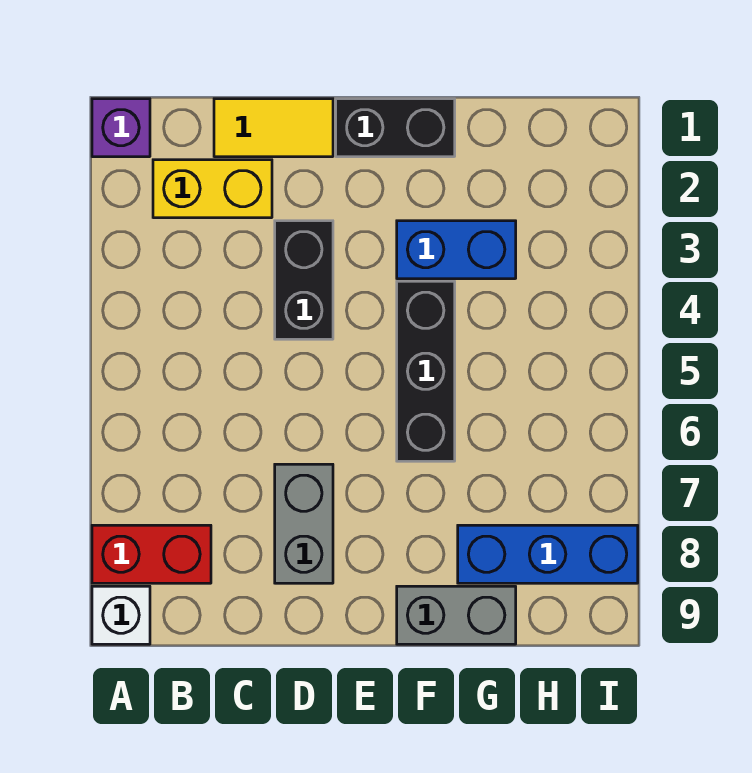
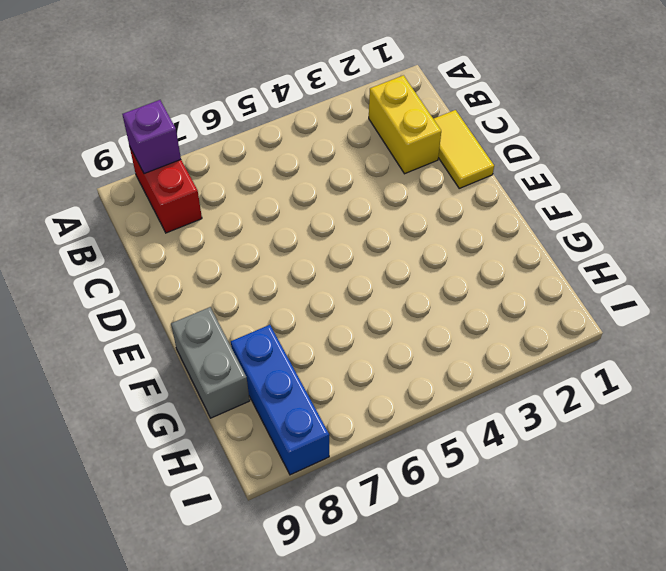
purple brick A8 level 2 -> purple brick A1 level 1
none -> white brick A9 level 1
none -> black brick D3:D4 level 1
none -> grey brick D7:D8 level 1

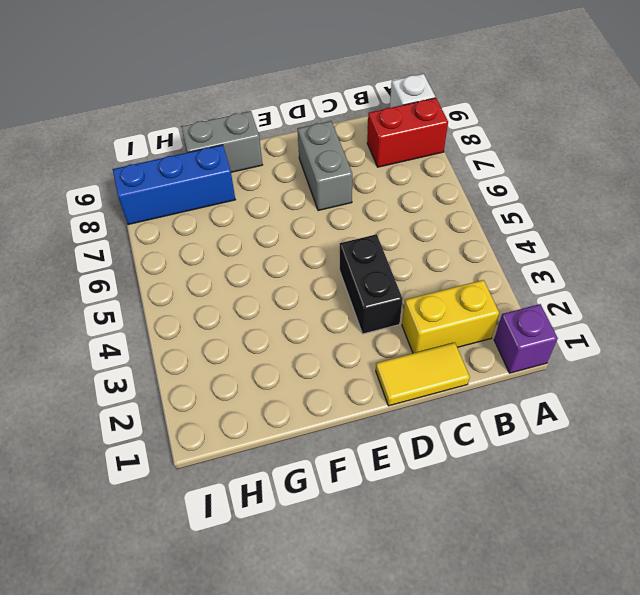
none -> black brick E1:F1 level 1
none -> blue brick F3:G3 level 1
none -> black brick F4:F6 level 1

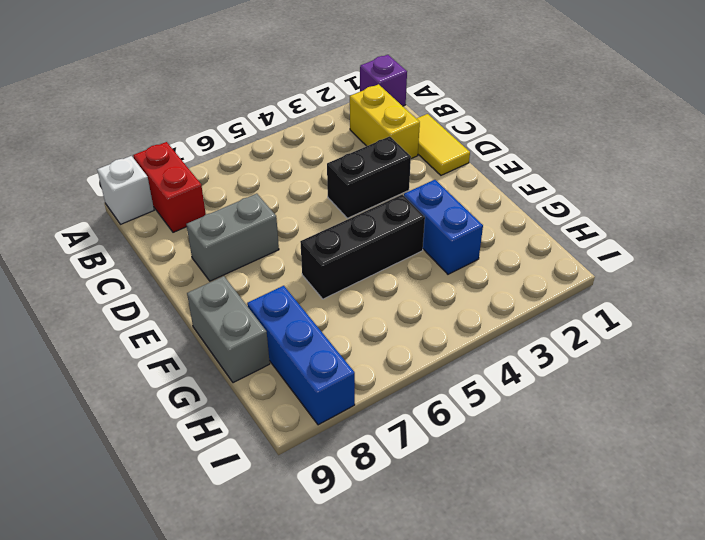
none -> black brick E1:F1 level 1

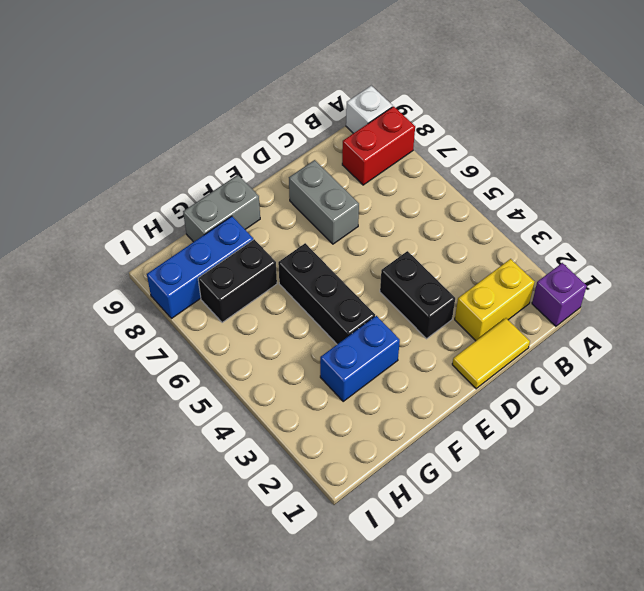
black brick G7:H7 level 1 -> black brick E1:F1 level 1

